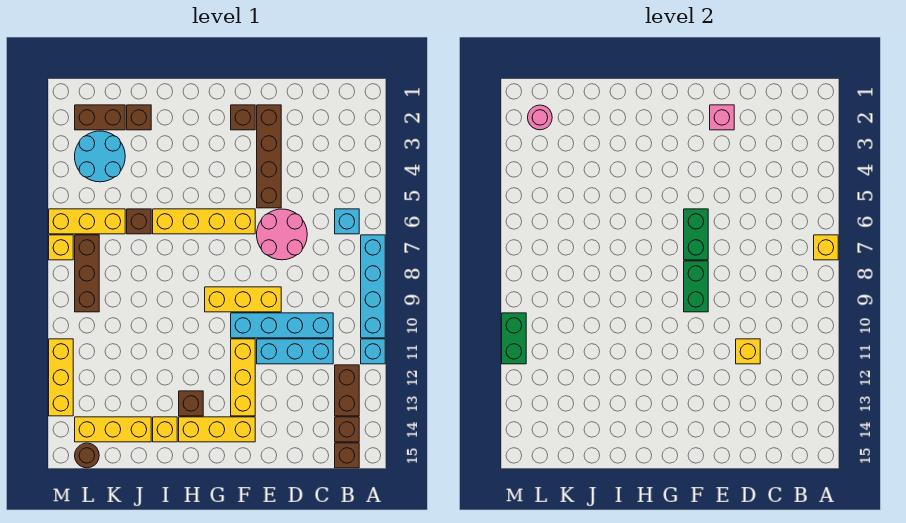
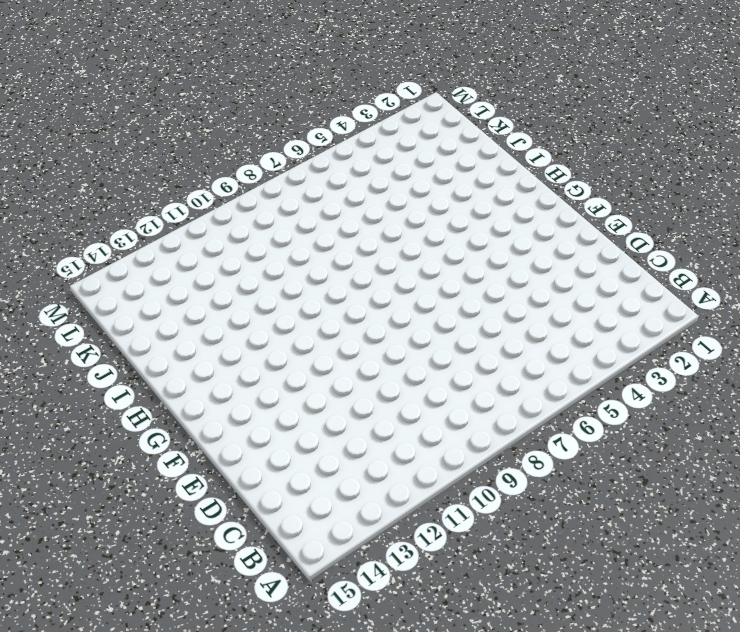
none -> cyan brick A7:A10 level 1
none -> cyan brick A11 level 1
none -> cyan brick B6 level 1
none -> brown brick B12:B13 level 1

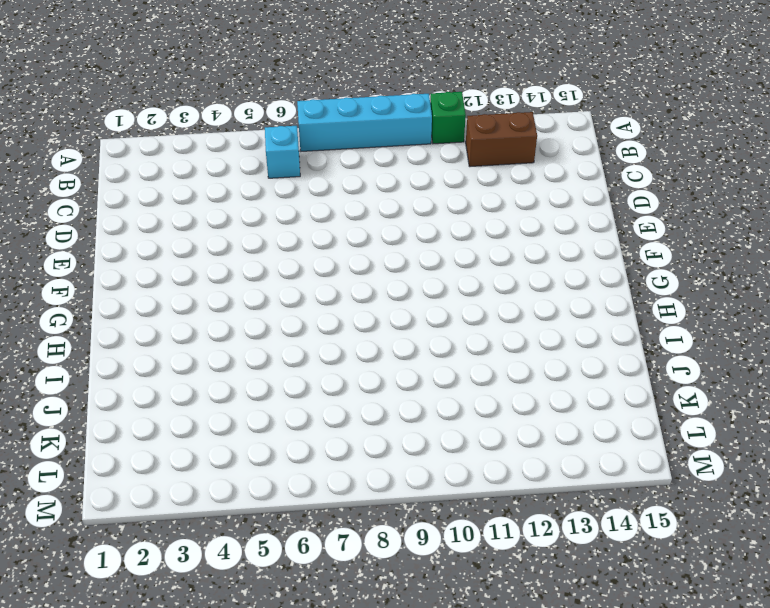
green brick A11 level 1 -> cyan brick A11 level 1
none -> brown brick B14 level 1
none -> brown brick B15 level 1
none -> cyan brick C10:F10 level 1
none -> cyan brick C11:E11 level 1

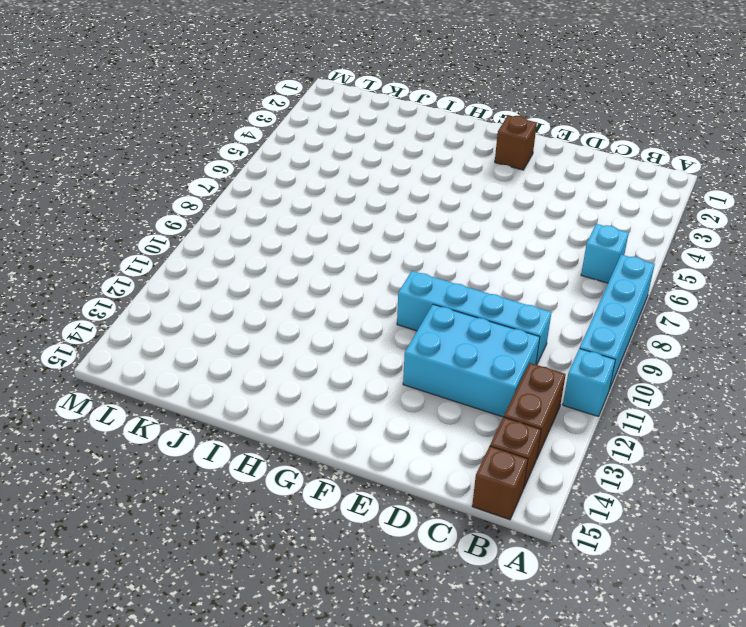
cyan brick C11:E12 level 1 -> cyan brick C11:E11 level 1
none -> pink round brick D6:E7 level 1
none -> brown brick E2:E5 level 1
none -> yellow brick E9:G9 level 1
none -> yellow brick F6:I6 level 1

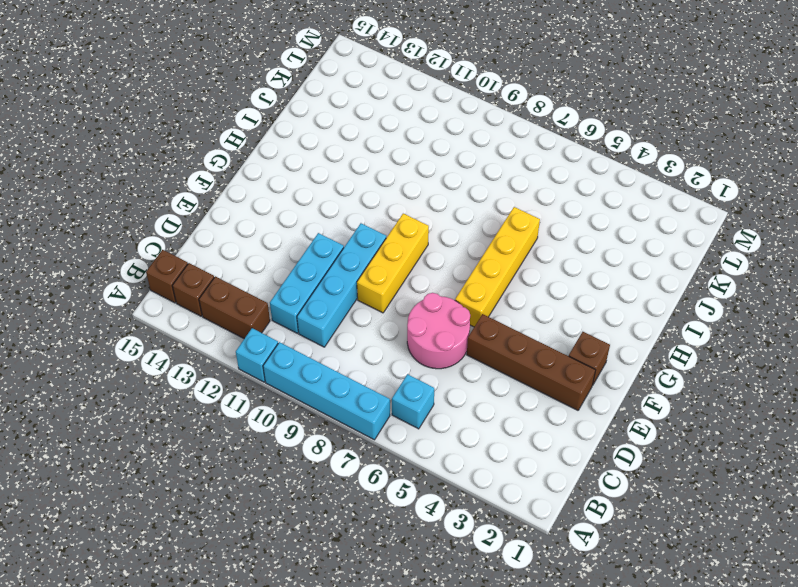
none -> yellow brick F11:F13 level 1
none -> yellow brick F14:H14 level 1
none -> brown brick H13 level 1
none -> yellow brick I14 level 1

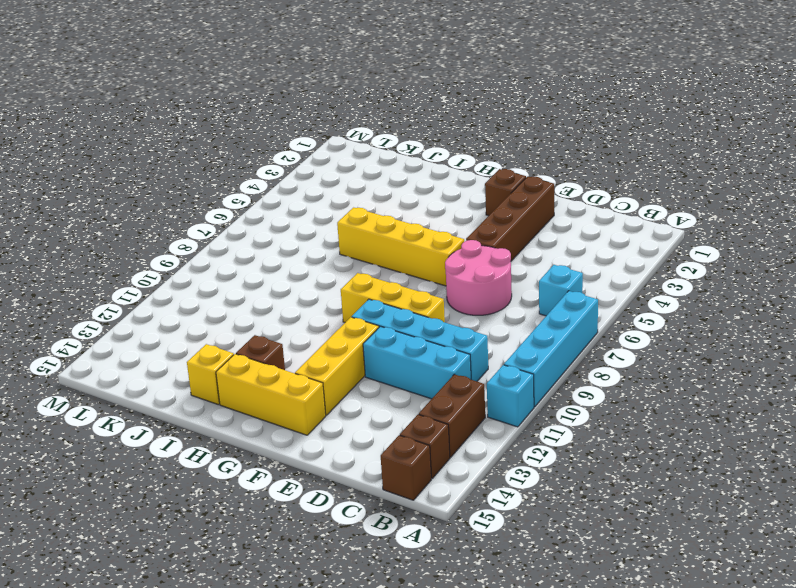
none -> brown brick J2 level 1
none -> brown brick J6 level 1
none -> yellow brick J14:L14 level 1
none -> brown brick K2:L2 level 1

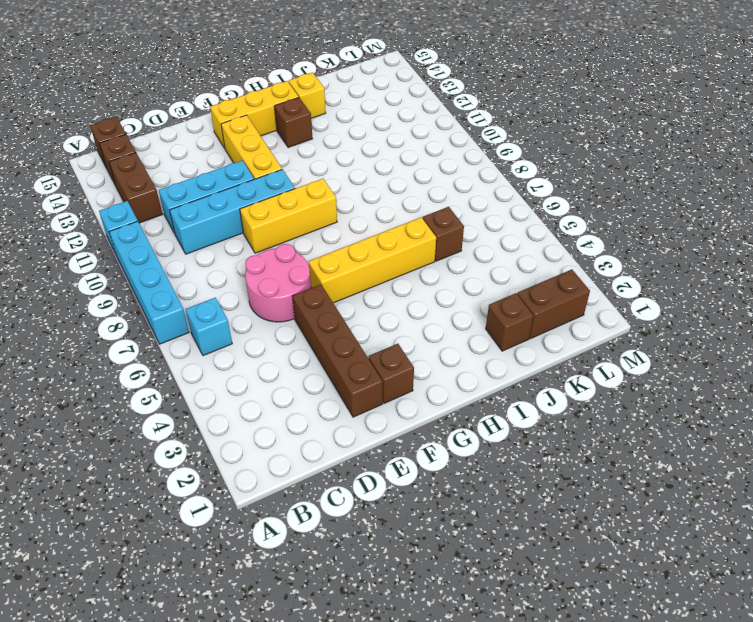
none -> yellow brick J14:L14 level 1
none -> cyan round brick K3:L4 level 1
none -> yellow brick K6:M6 level 1
none -> brown brick L7:L9 level 1

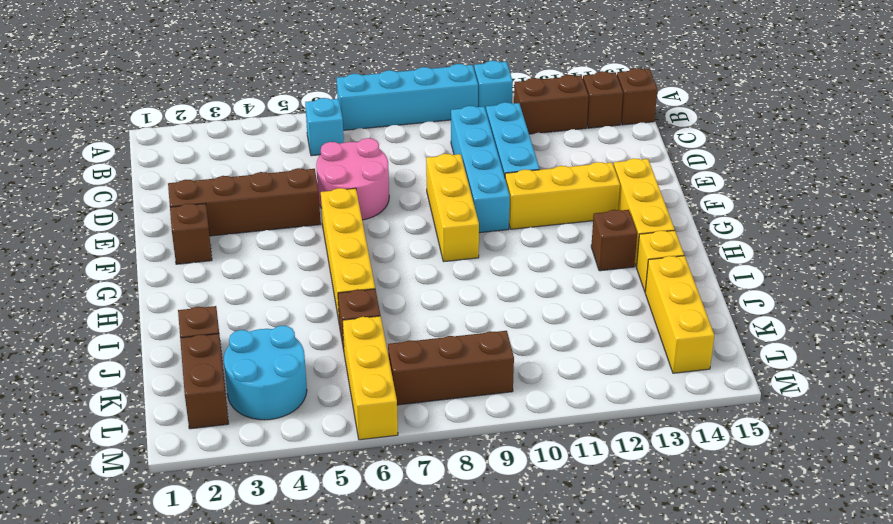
none -> brown round brick L15 level 1
none -> yellow brick M7 level 1
none -> yellow brick M11:M13 level 1
none -> yellow brick A7 level 2

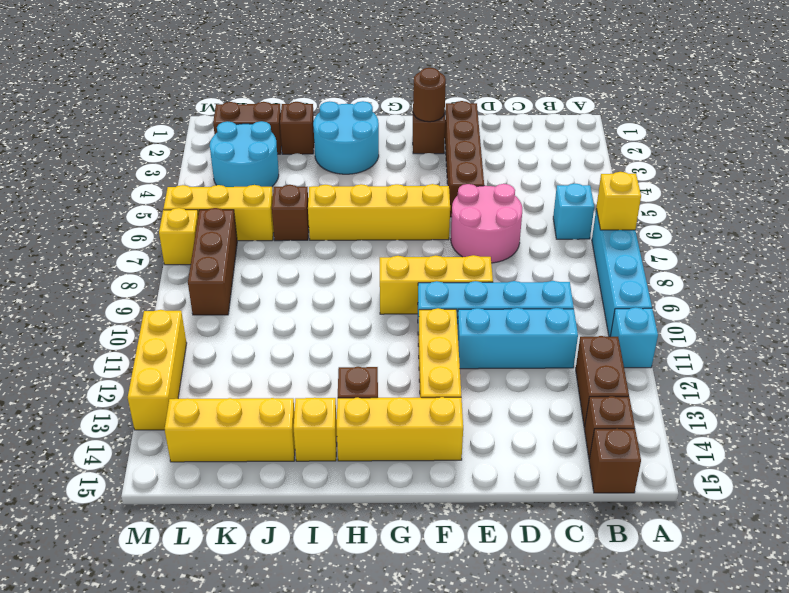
brown round brick F2 level 2 -> brown round brick L15 level 1
cyan round brick H2:I3 level 1 -> none
none -> yellow brick D11 level 2
none -> pink brick E2 level 2
none -> green brick F6:F7 level 2
none -> green brick F8:F9 level 2

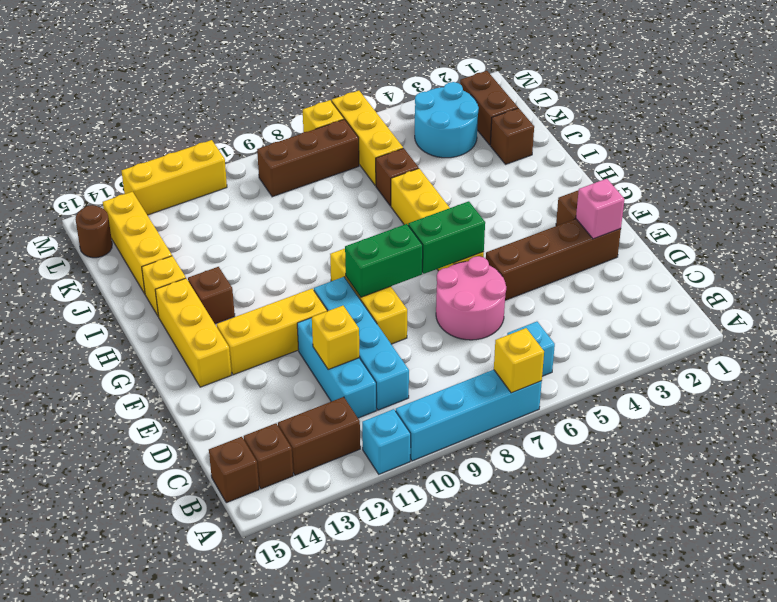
none -> pink round brick L2 level 2
none -> green brick M10:M11 level 2

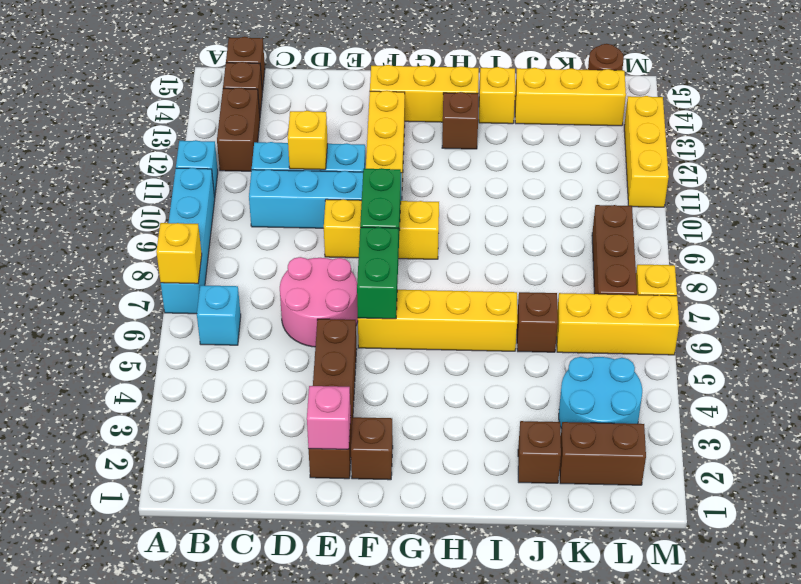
none -> pink round brick L2 level 2
none -> green brick M10:M11 level 2

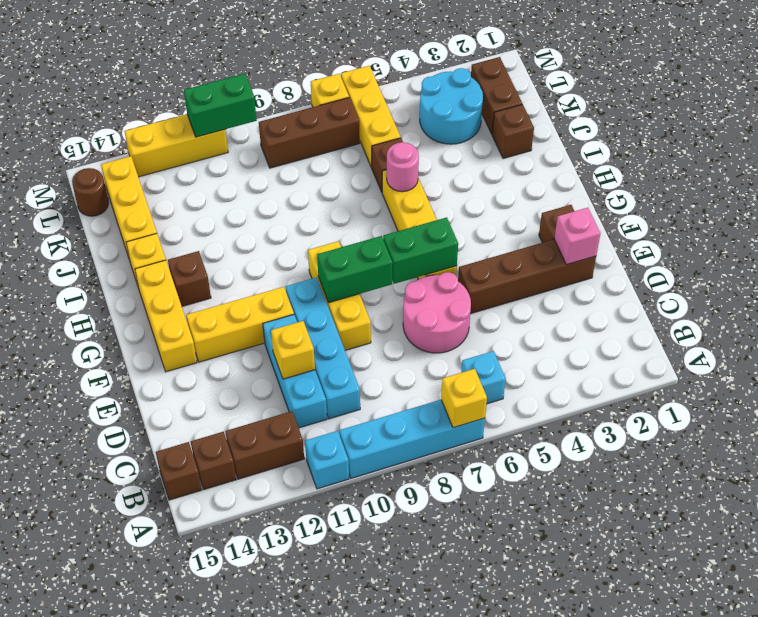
pink round brick I6 level 2 -> pink round brick L2 level 2

